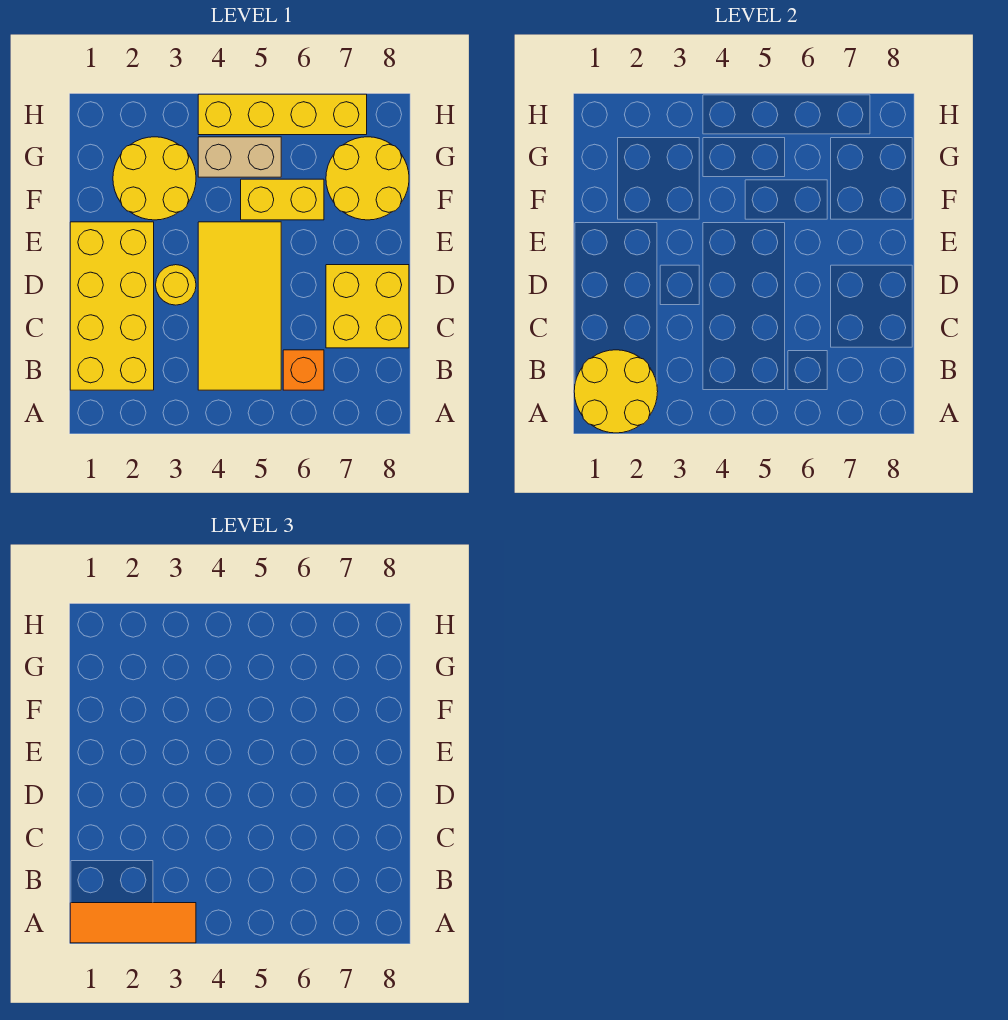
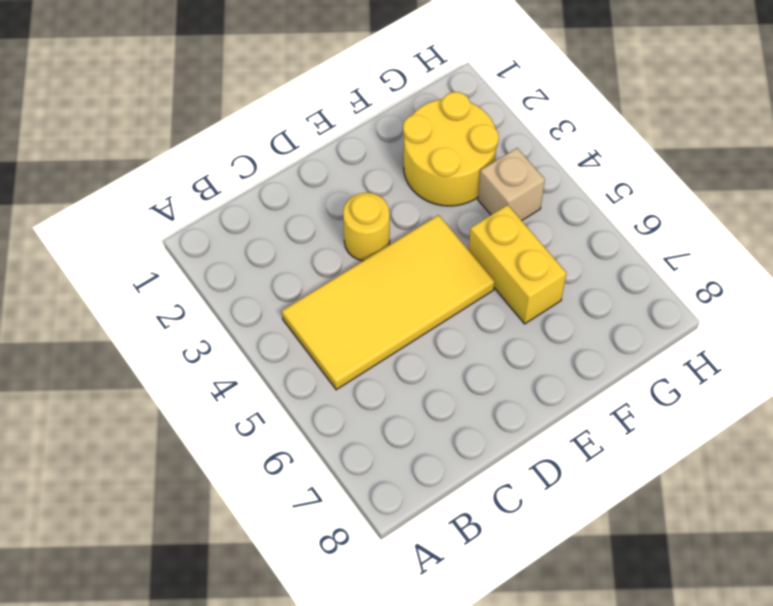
tan brick G4 level 1 -> tan brick G4:G5 level 1
none -> yellow brick B1:E2 level 1
none -> orange brick B6 level 1
none -> yellow brick C7:D8 level 1

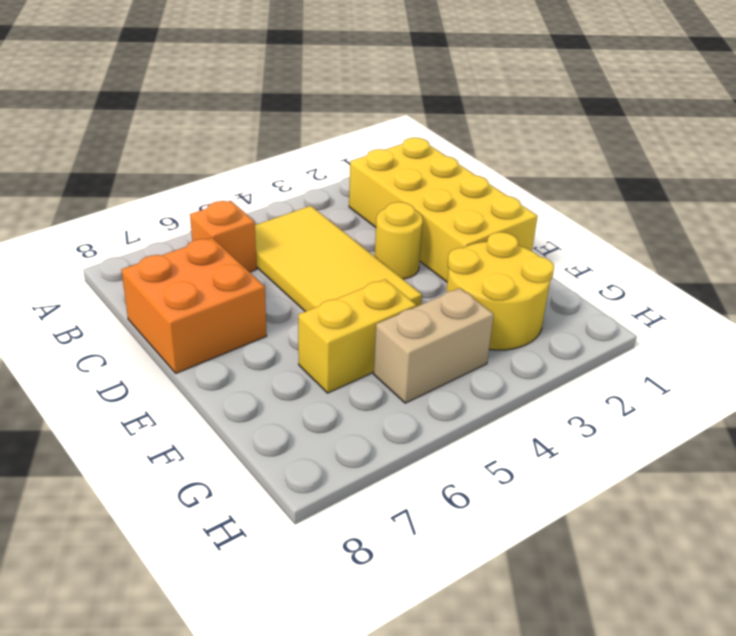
orange brick C7:D8 level 1 -> yellow brick C7:D8 level 1
none -> yellow round brick F7:G8 level 1
none -> yellow brick H4:H7 level 1
none -> yellow round brick A1:B2 level 2

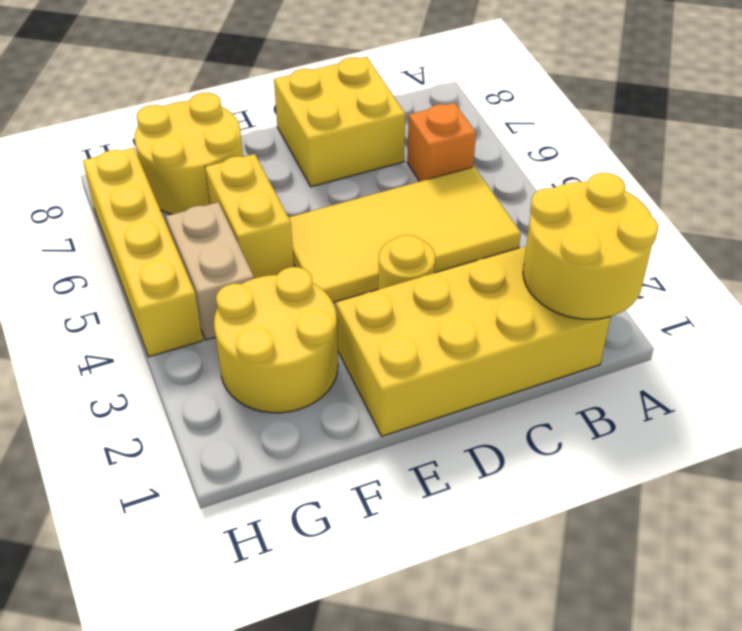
none -> orange tile A1:A3 level 3

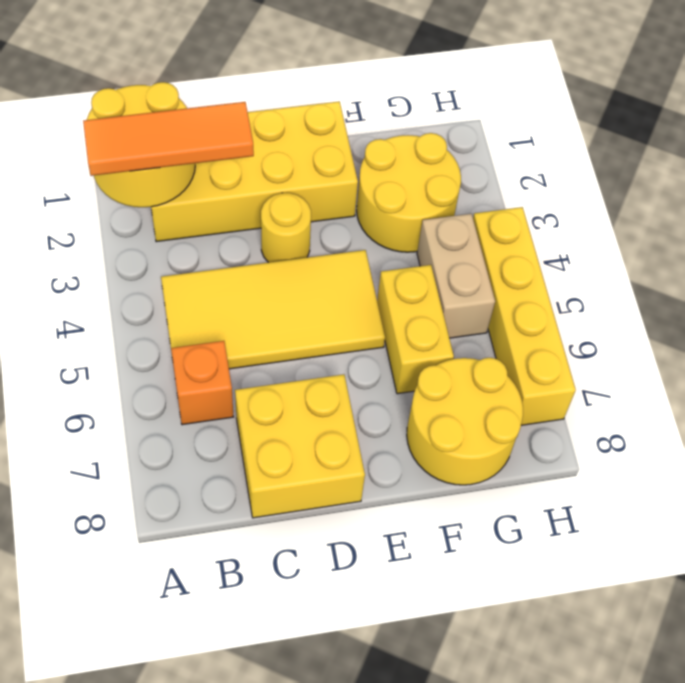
orange tile A2:C2 level 3 -> orange tile A1:A3 level 3

